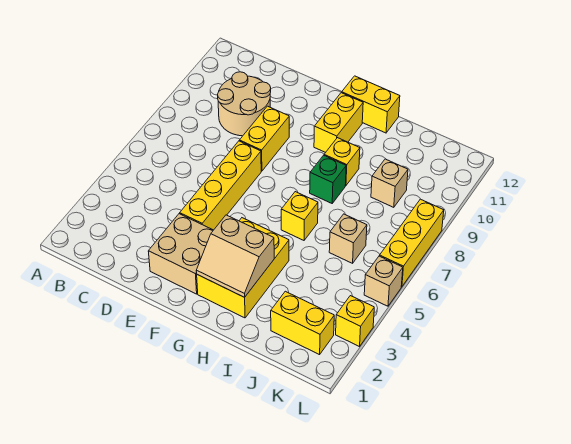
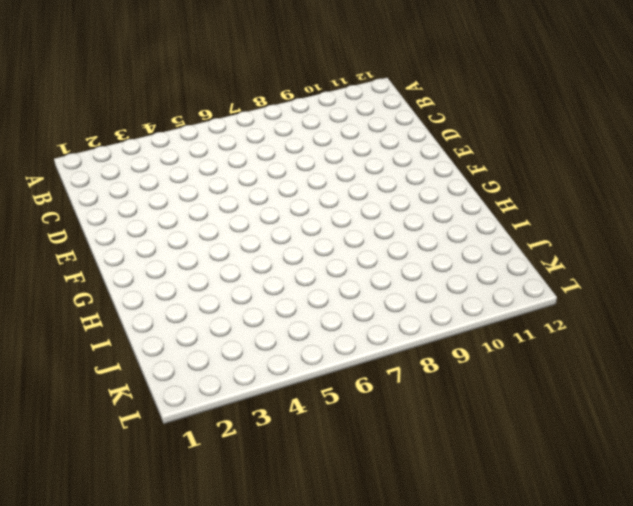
none -> tan round brick C9:D10 level 1
none -> tan brick E2:F3 level 1
none -> yellow brick E4:E7 level 1

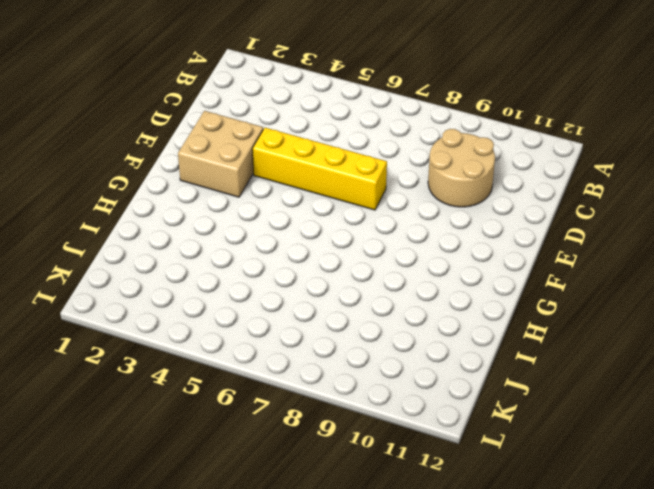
none -> yellow brick E8:E9 level 1
none -> yellow brick G2:H4 level 1
none -> yellow brick G10:G11 level 1

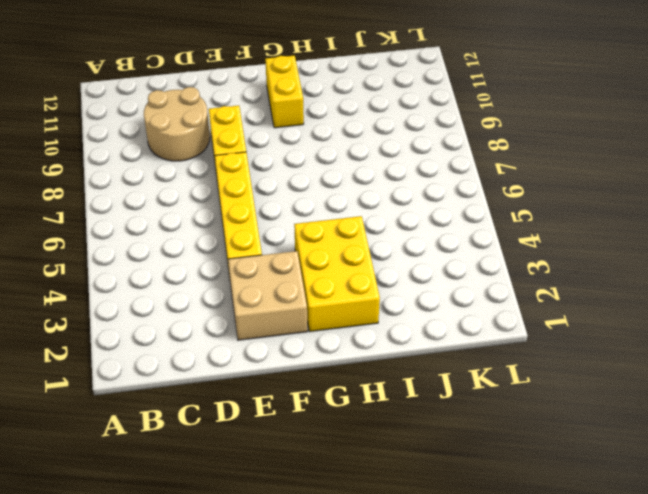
none -> yellow brick G12:H12 level 1
none -> yellow brick H6 level 1
none -> green brick H8 level 1

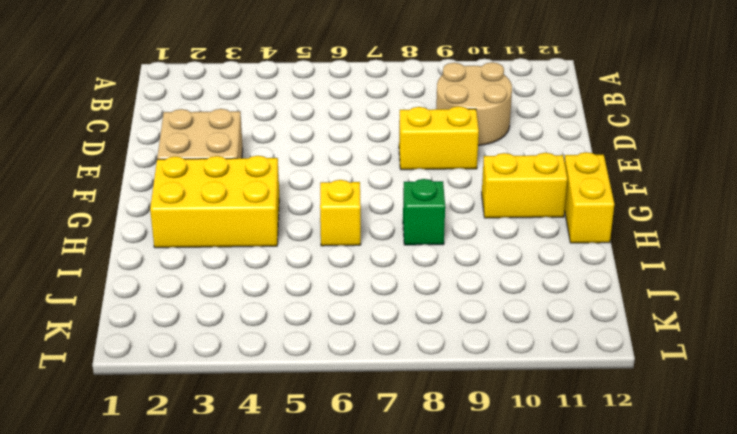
none -> yellow brick E4:E7 level 1
none -> yellow brick H9 level 1
none -> yellow brick J2:K2 level 1

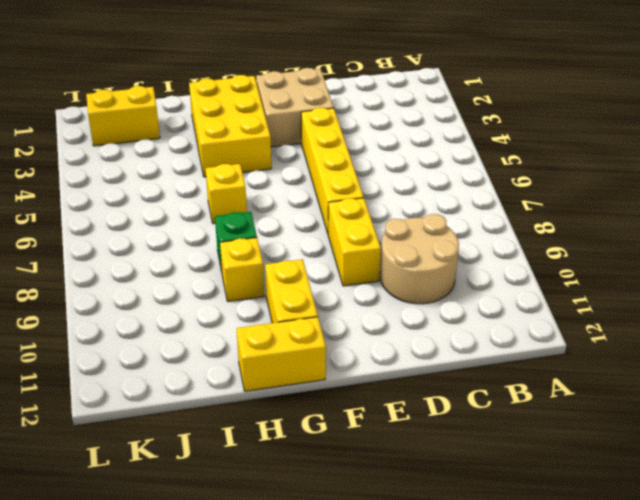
none -> tan brick J6 level 1
none -> tan brick J9 level 1
none -> yellow brick L3 level 1

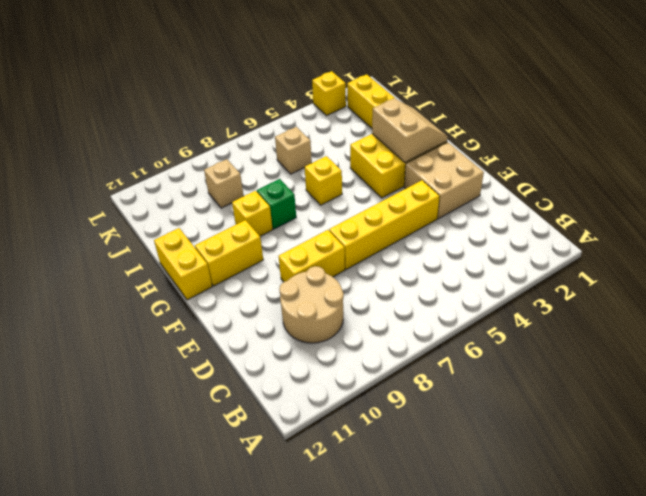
none -> tan brick L5 level 1
none -> yellow brick L6:L8 level 1

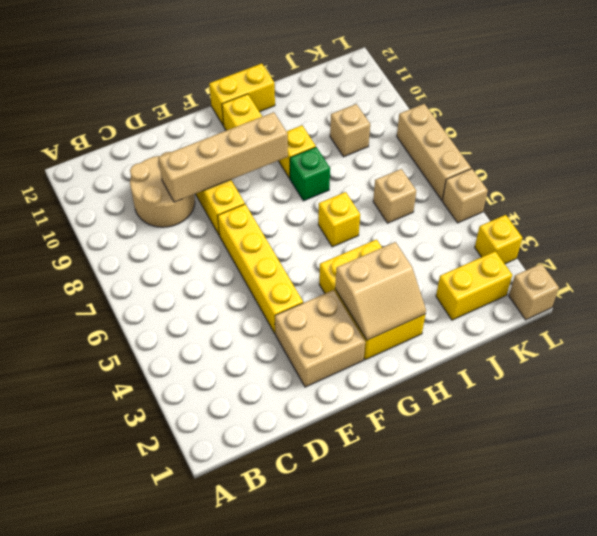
tan brick D9:G9 level 2 -> none
tan brick L1 level 1 -> none
tan brick L6:L8 level 1 -> yellow brick L6:L8 level 1

